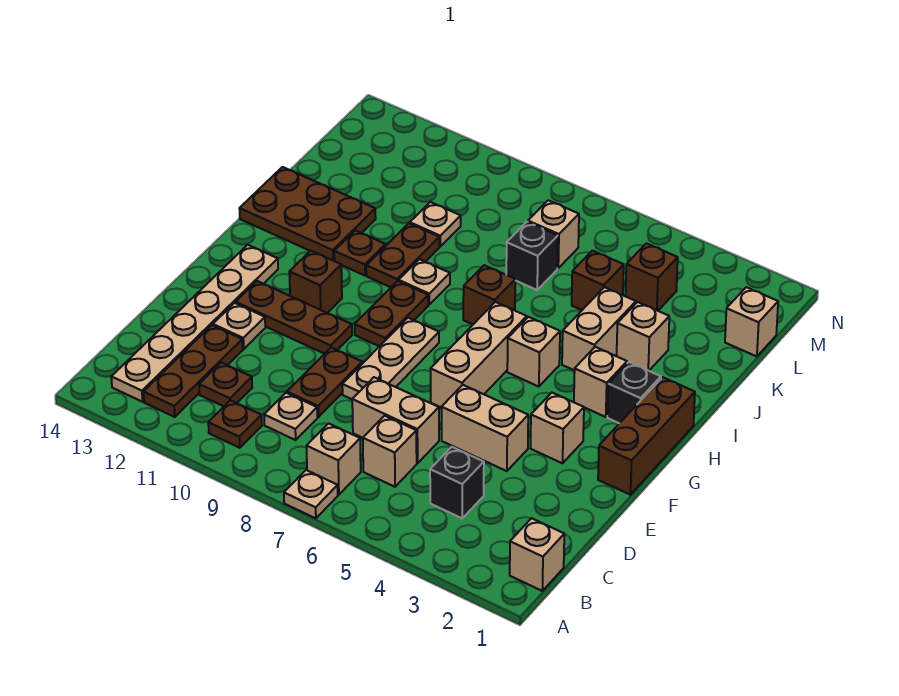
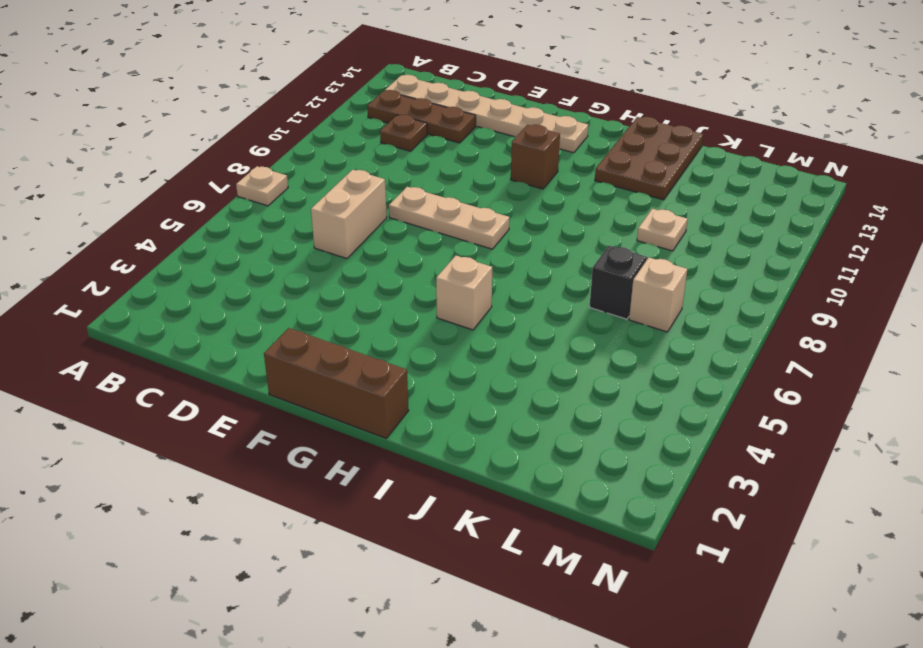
none -> tan brick B1 level 1
none -> tan brick B7 level 1
none -> brown plate B10 level 1
none -> black brick C4 level 1

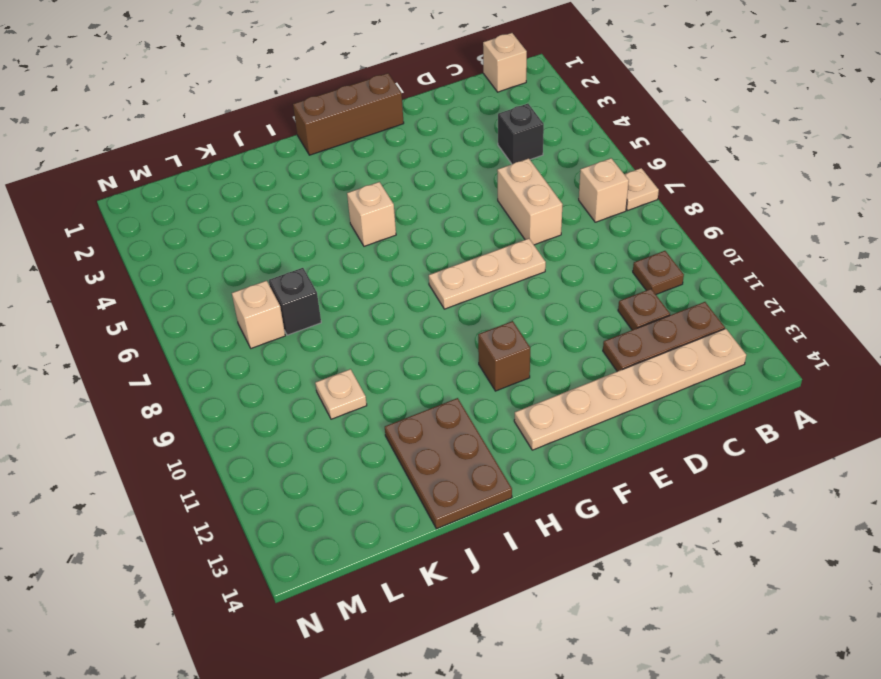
none -> tan brick C6 level 1
none -> tan plate C9 level 1
none -> brown plate D9:E9 level 1
none -> tan brick E4:E5 level 1

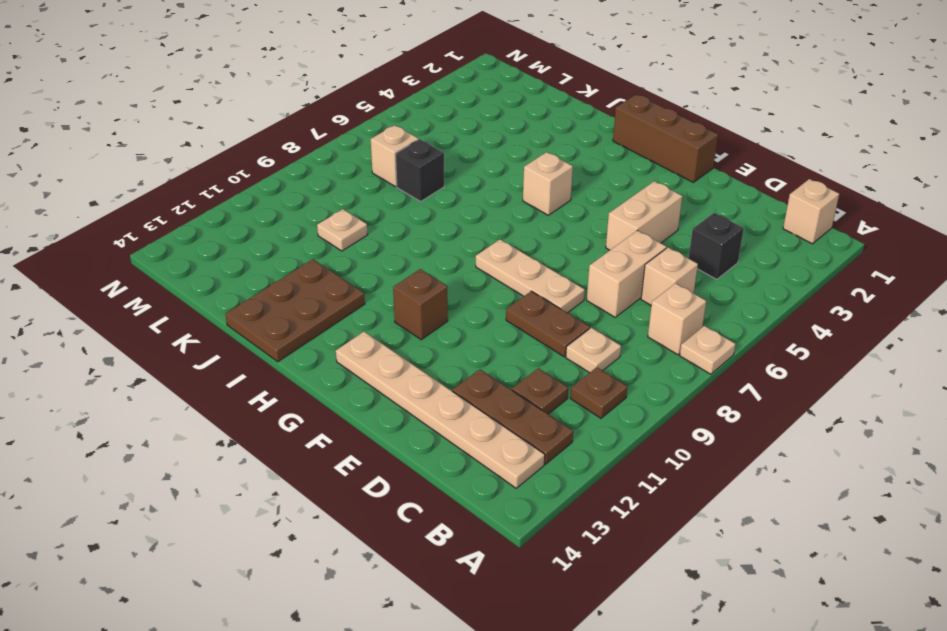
none -> tan plate E12 level 1
none -> tan brick F3 level 1
none -> tan brick F6:H6 level 1
none -> brown plate F10:F12 level 1

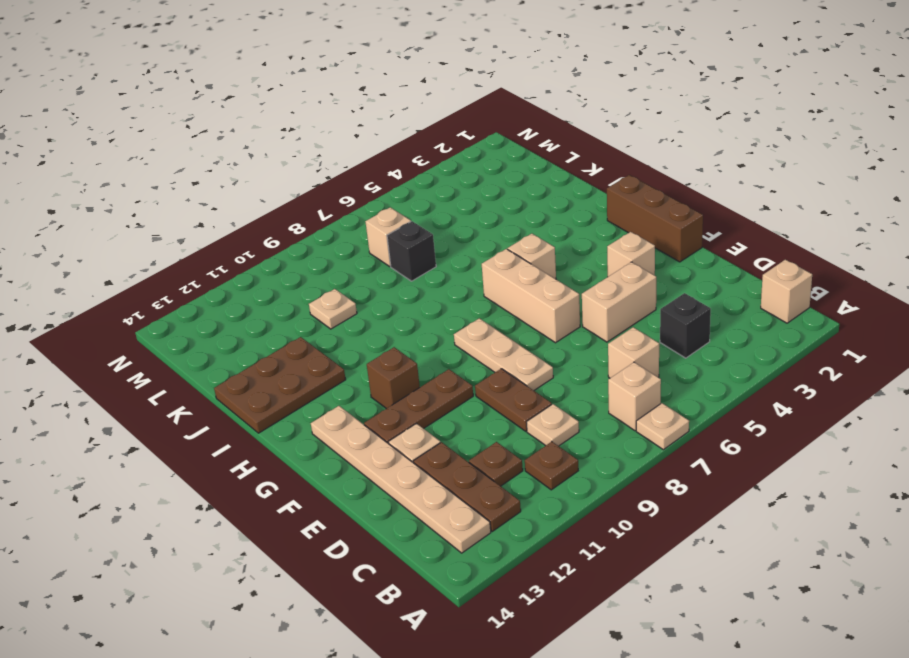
none -> tan brick D6:D7 level 1
none -> brown plate G9:H9 level 1
none -> black brick H2 level 1
none -> tan brick H3 level 1

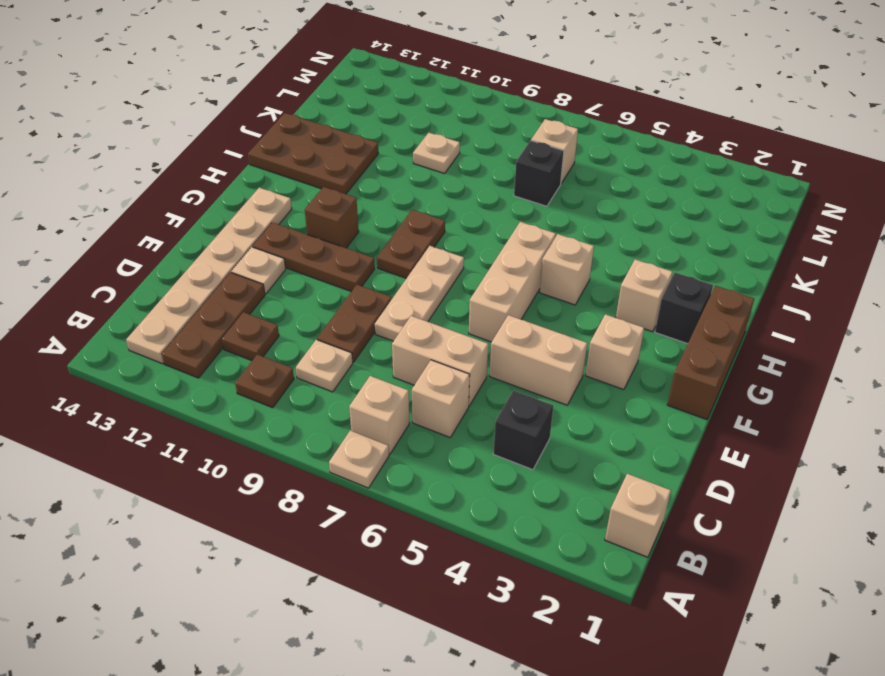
none -> tan brick I4:J4 level 1
none -> brown brick I7 level 1
none -> tan plate I9 level 1
none -> brown plate I10:J10 level 1

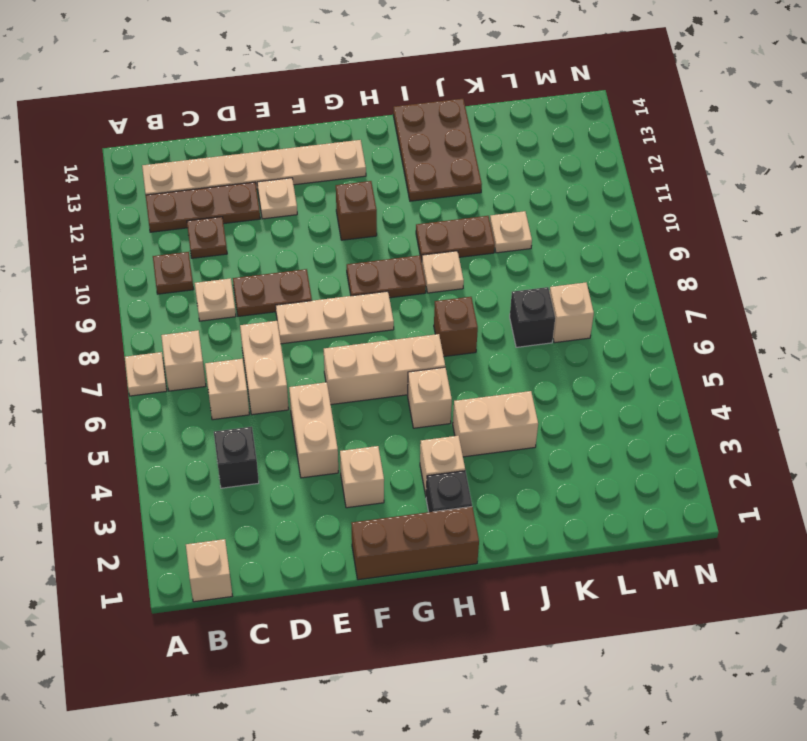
none -> brown plate F10:F12 level 1
none -> brown plate I11 level 1
none -> tan brick J3 level 1
none -> brown brick K5 level 1

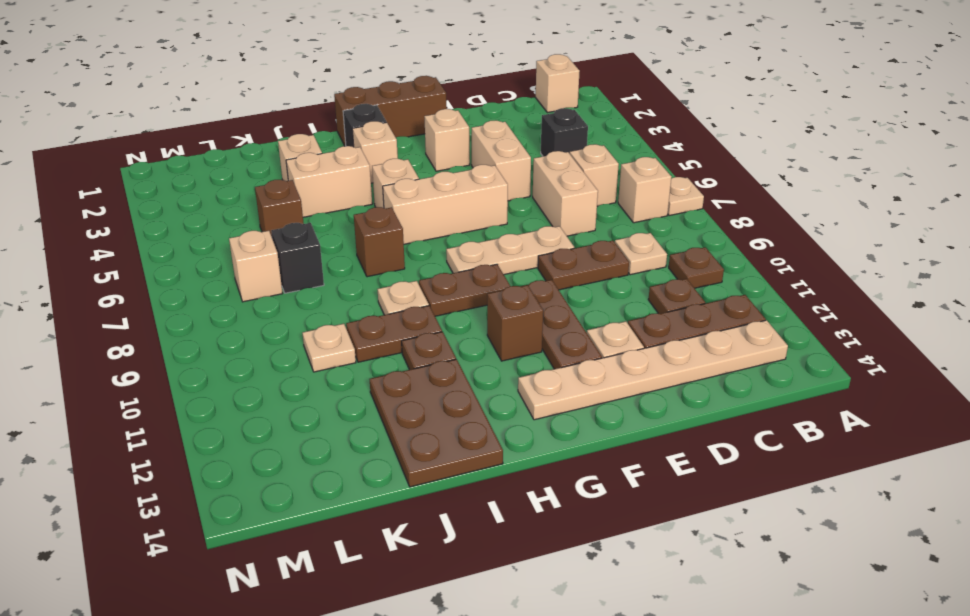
none -> tan brick L1 level 1
none -> brown brick L4 level 1

